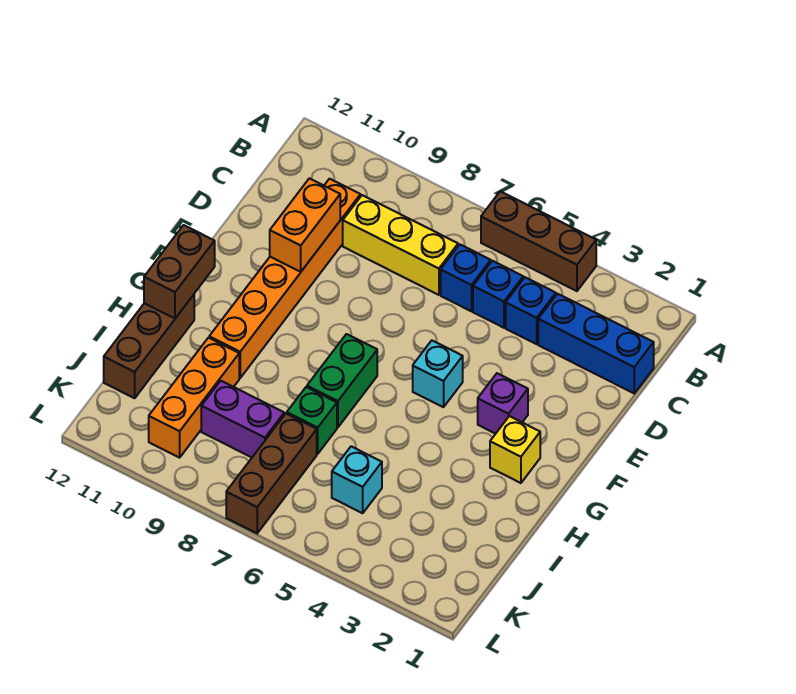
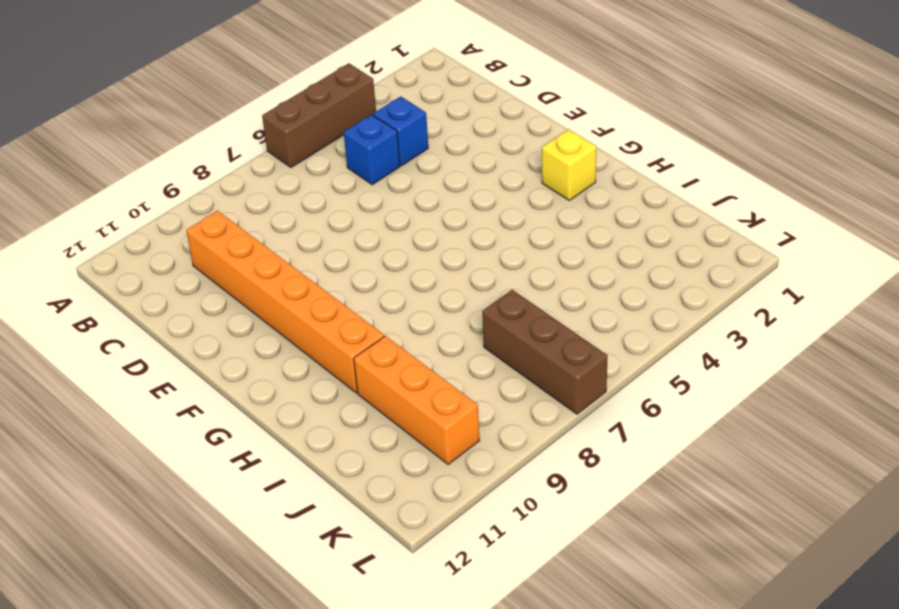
none -> blue brick C1:C3 level 1
none -> blue brick C6 level 1
none -> yellow brick C7:C9 level 1

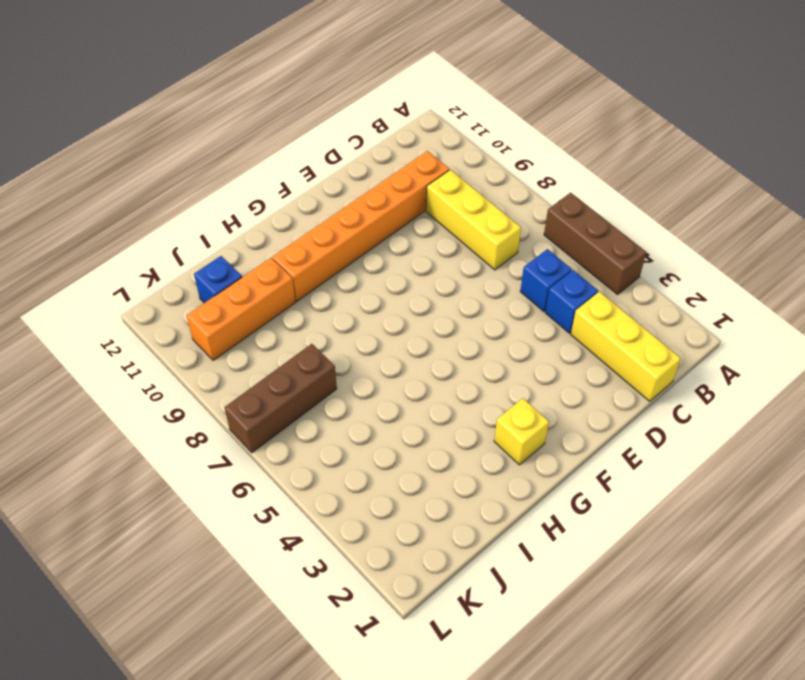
yellow brick C1:C3 level 1 -> blue brick C1:C3 level 1
blue brick J11 level 1 -> blue brick C6 level 1
none -> purple brick F3 level 1
none -> cyan brick F5 level 1
none -> green brick G7:H7 level 1

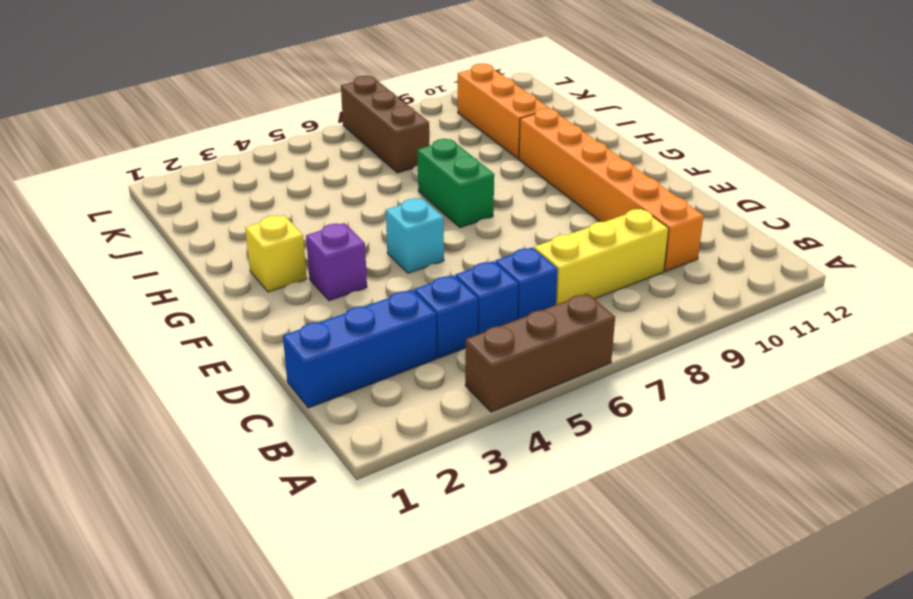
none -> brown brick H12:J12 level 1
none -> green brick I7 level 1
none -> cyan brick J5 level 1

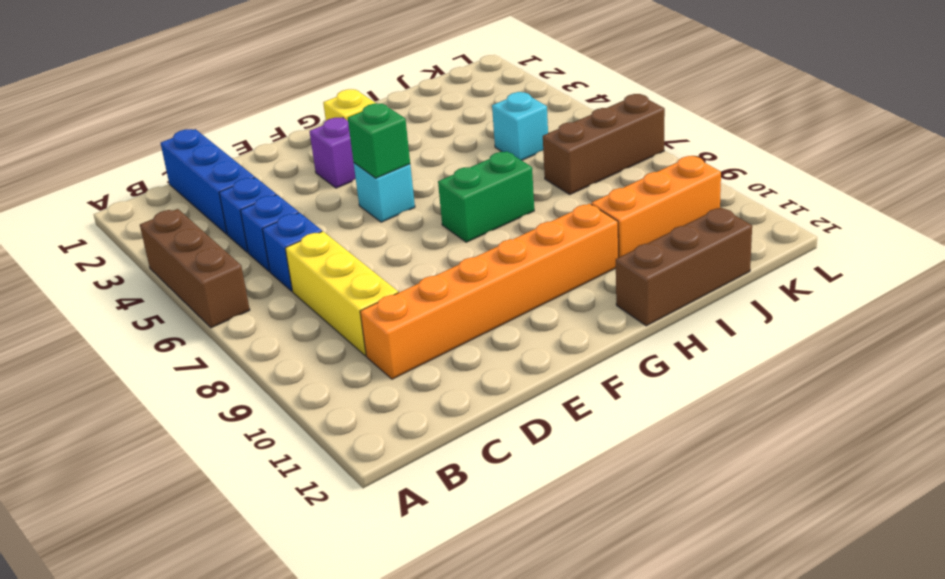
green brick F5 level 2 -> green brick I7 level 1
none -> purple brick J8:J9 level 1
none -> orange brick D10:E10 level 2
none -> brown brick G12:H12 level 2

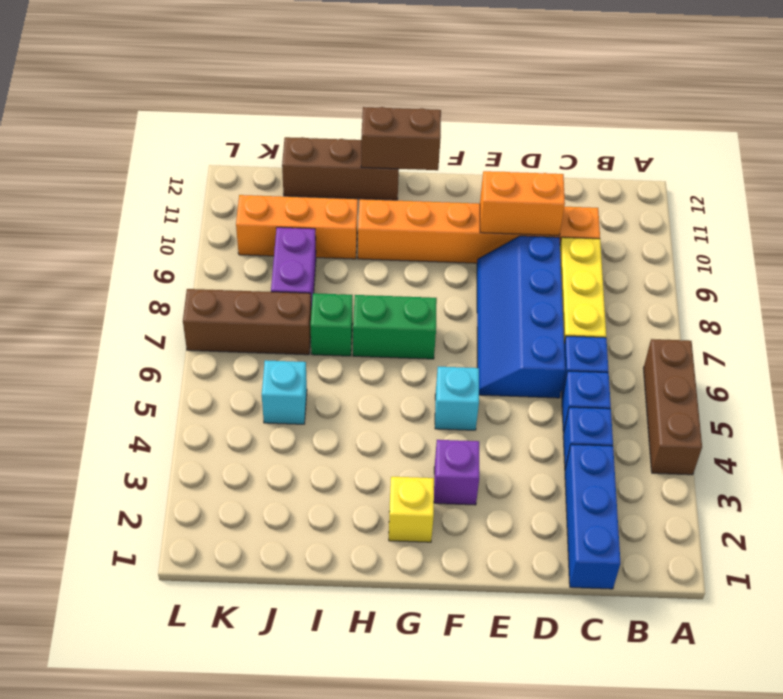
blue slope D6:E9 level 1 top D -> none

